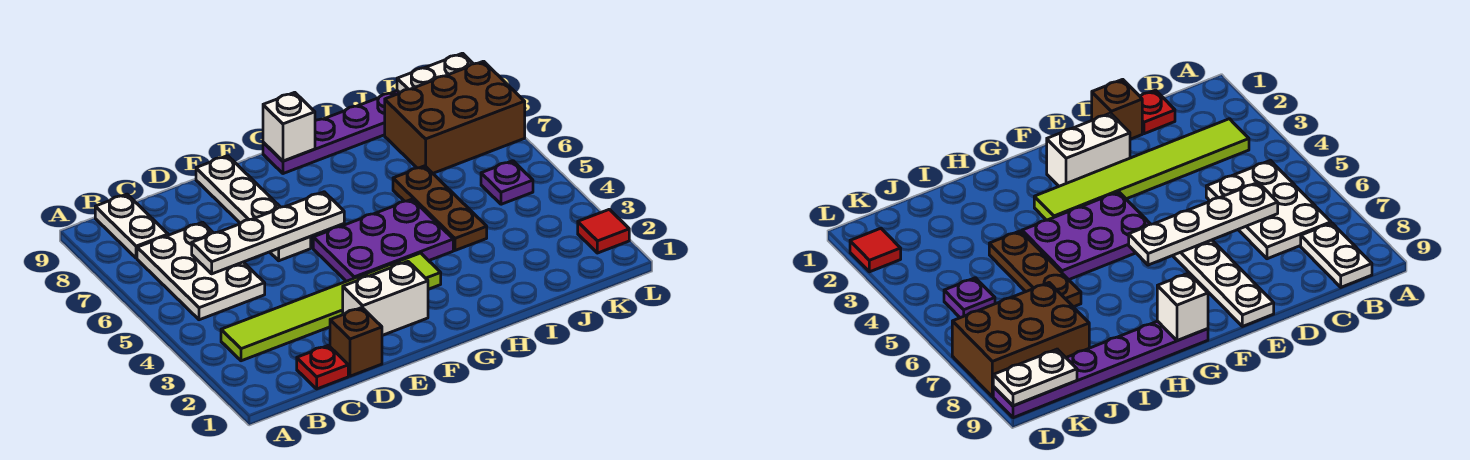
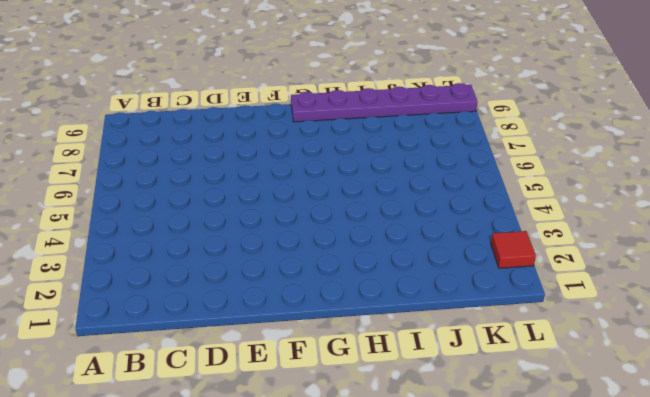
none -> lime tile B3:G3 level 1
none -> white plate B5:C7 level 1
none -> white plate B8:B9 level 1

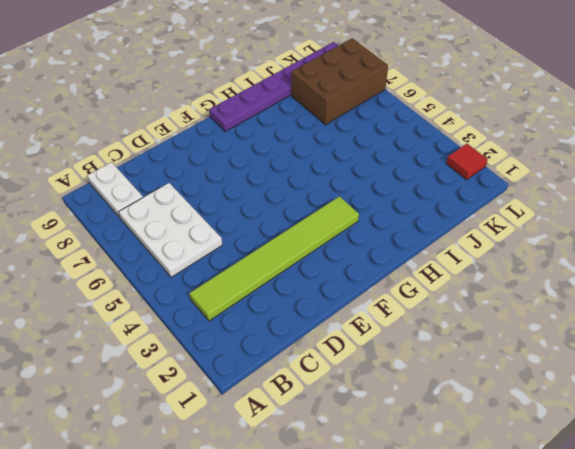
none -> red plate C1 level 1
none -> brown brick D1 level 1
none -> white brick E2:F2 level 1

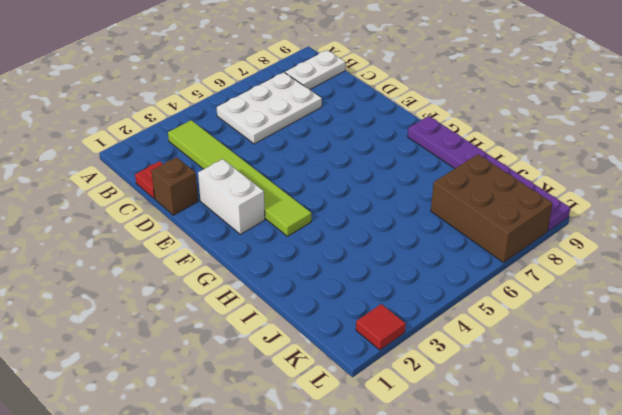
none -> white plate E6:E9 level 1
none -> purple plate F4:H5 level 1
none -> brown plate I4:I6 level 1

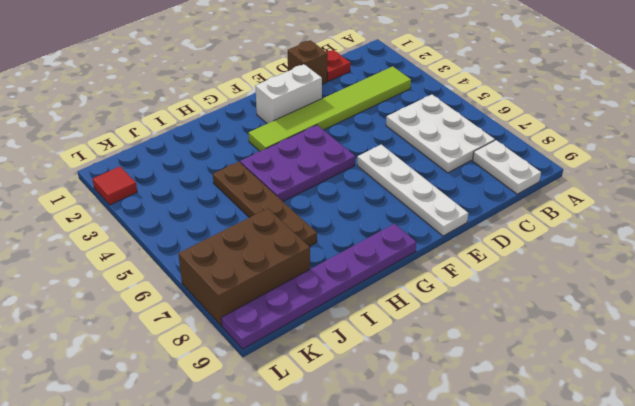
brown plate I4:I7 level 1 -> brown plate I4:I6 level 1
none -> purple plate K5 level 1
none -> white plate C6:F6 level 2
none -> white brick G9 level 2

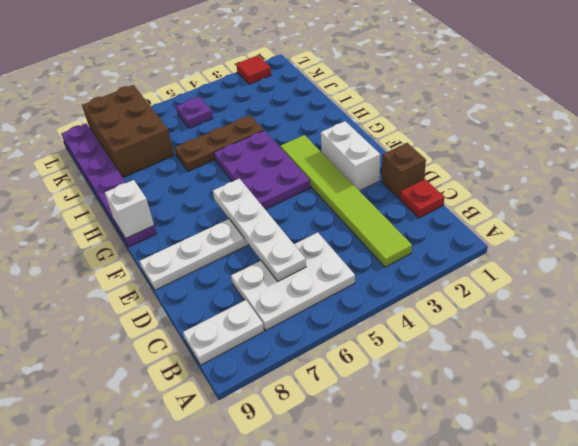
none -> white plate K9:L9 level 2

